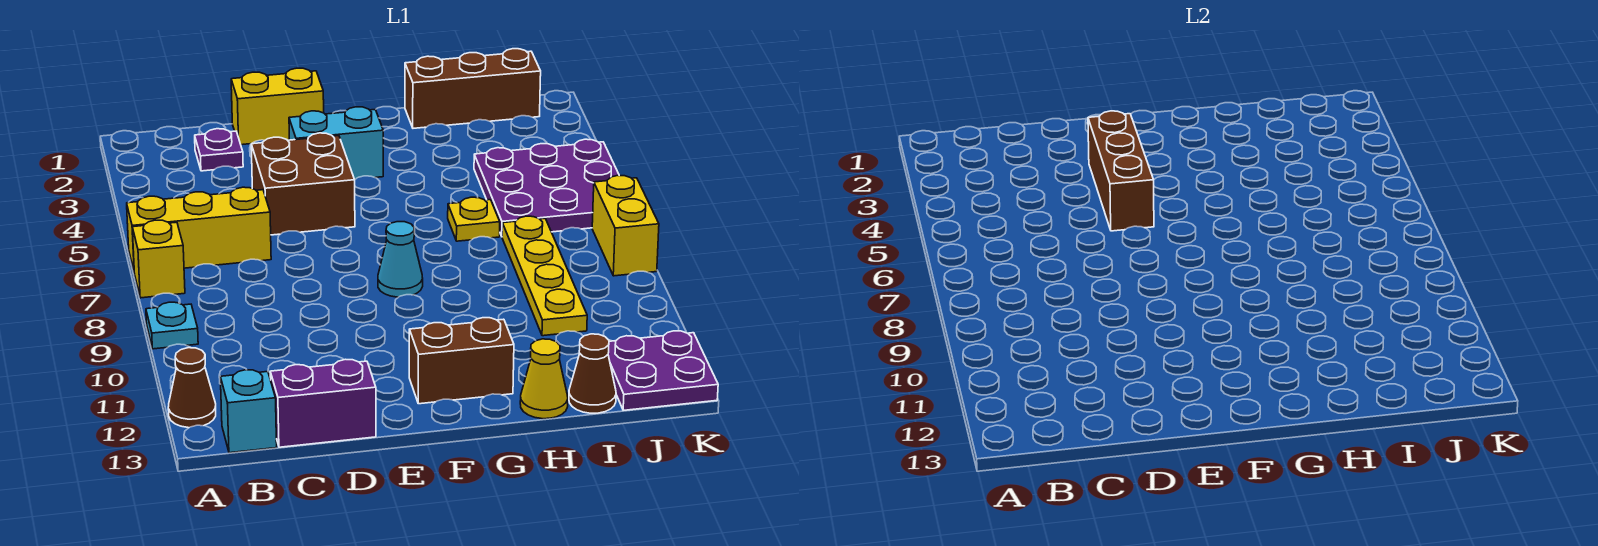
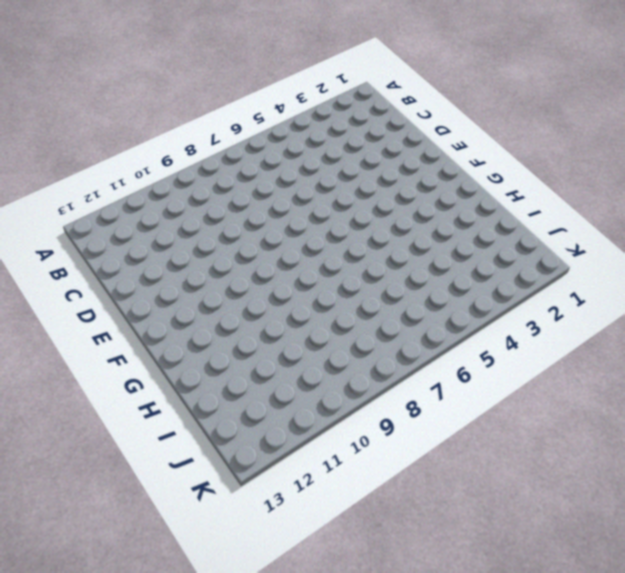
none -> yellow brick A6:C6 level 1
none -> yellow brick A7 level 1
none -> cyan plate A9 level 1

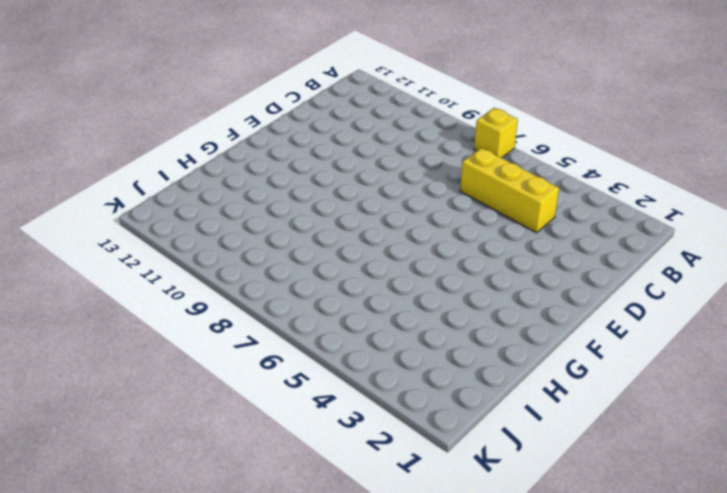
yellow brick C4:C6 level 1 -> yellow brick A6:C6 level 1
none -> cyan plate A9 level 1
none -> brown cone A12 level 1
none -> cyan brick B13 level 1

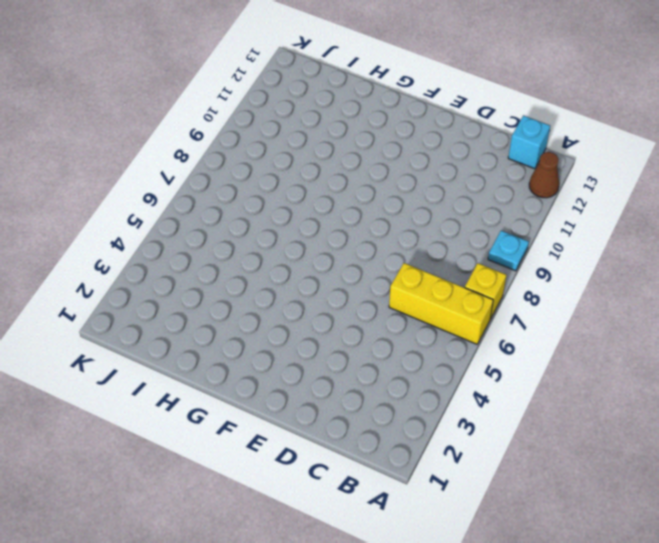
none -> purple plate C2 level 1
none -> purple brick C13:D13 level 1
none -> yellow brick D1:E1 level 1

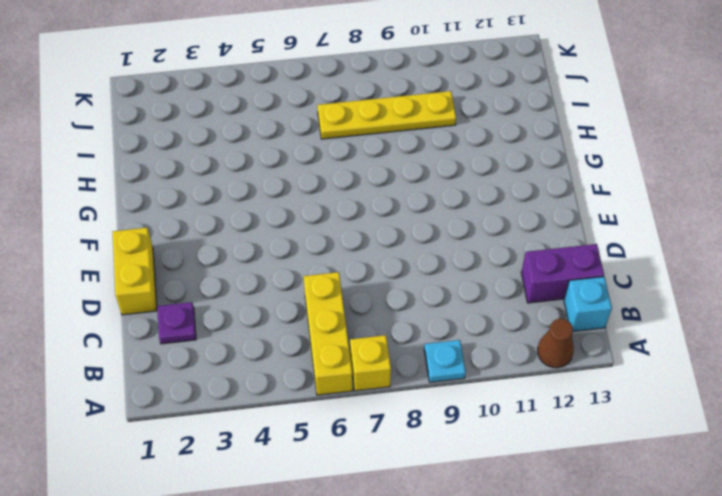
purple brick C12:C13 level 1 -> purple brick C13:D13 level 1
none -> brown brick D4:E5 level 1
none -> cyan brick E3:F3 level 1
none -> cyan cone F8 level 1

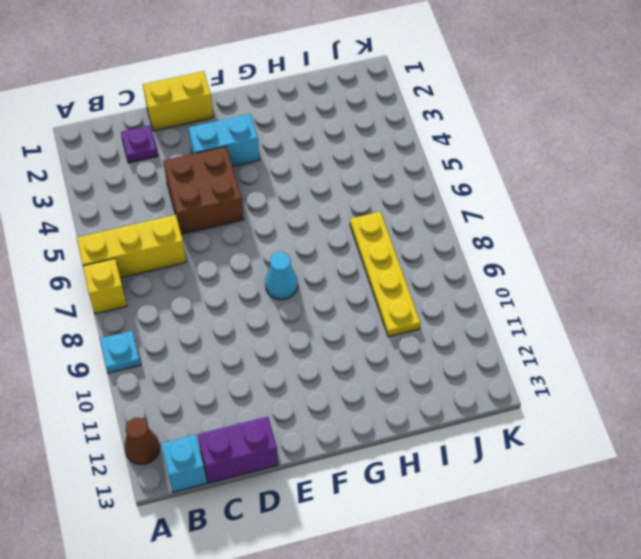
none -> brown brick F12:G12 level 1
none -> brown brick H1:J1 level 1
none -> yellow plate H6 level 1

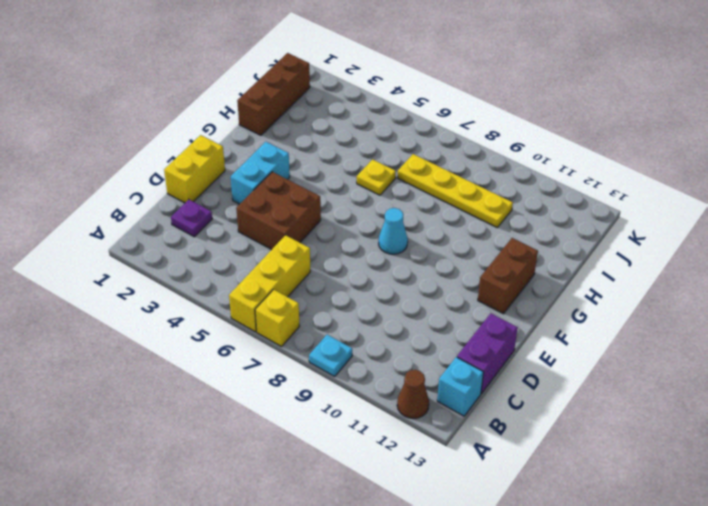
none -> yellow cone H13 level 1
none -> purple plate I4:K6 level 1
none -> brown cone I13 level 1

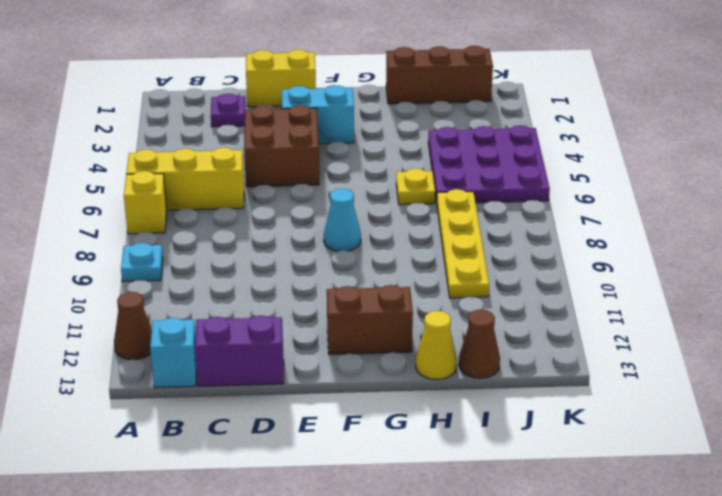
none -> purple plate J12:K13 level 1
none -> yellow brick K7:K8 level 1
none -> brown brick E3:E5 level 2

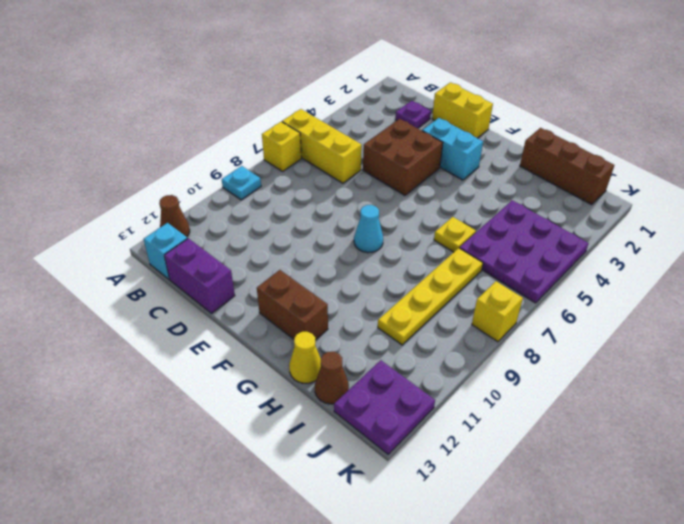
yellow brick K8 level 1 -> yellow brick K7:K8 level 1
none -> brown brick E3:E5 level 2

